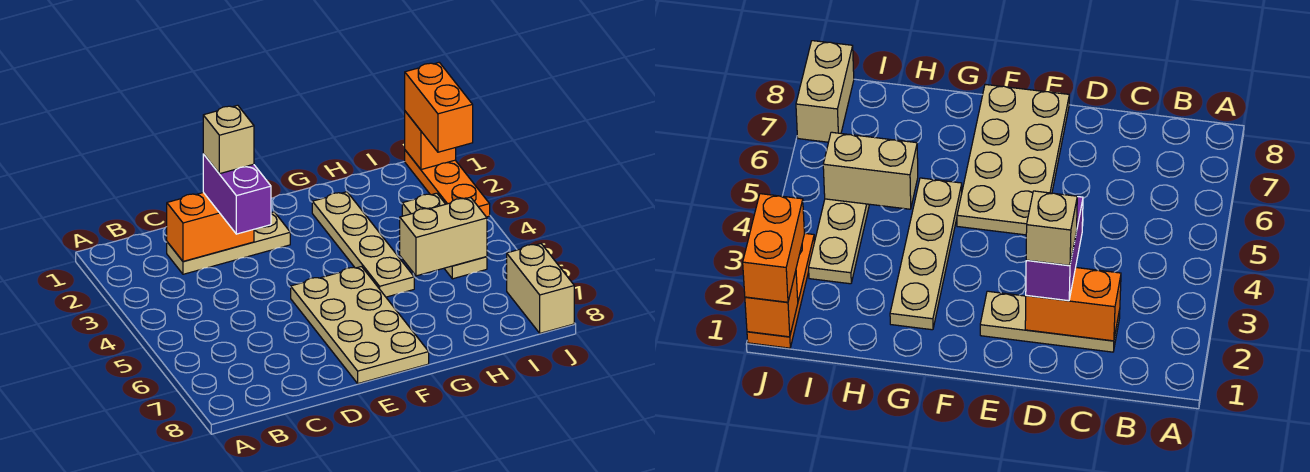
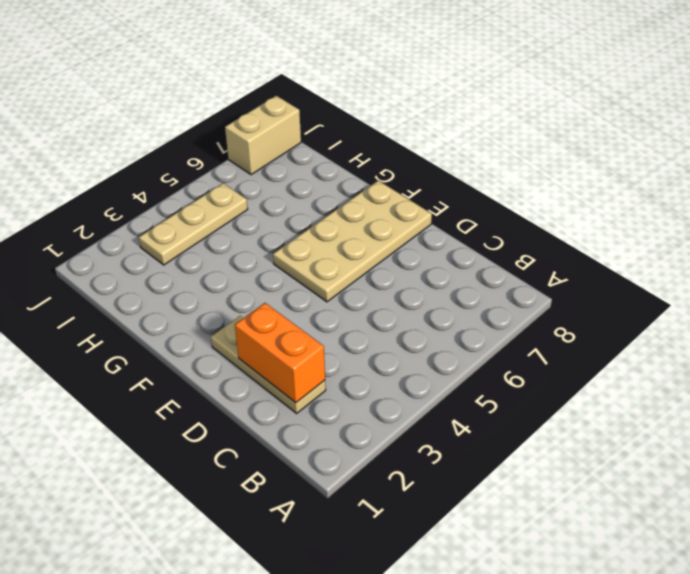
none -> tan plate G2:G5 level 1
none -> orange plate J1:J3 level 1
none -> tan brick H5:I5 level 2

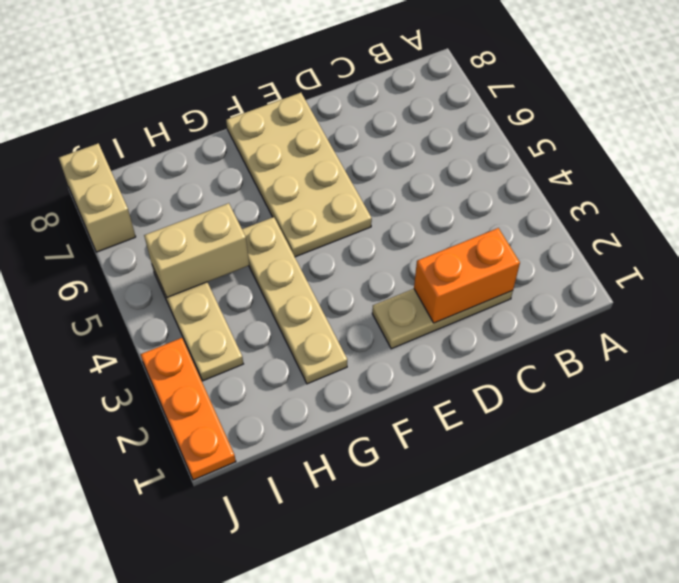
none -> orange brick J1 level 2
none -> purple brick D2:D3 level 3
none -> orange brick J1:J2 level 3

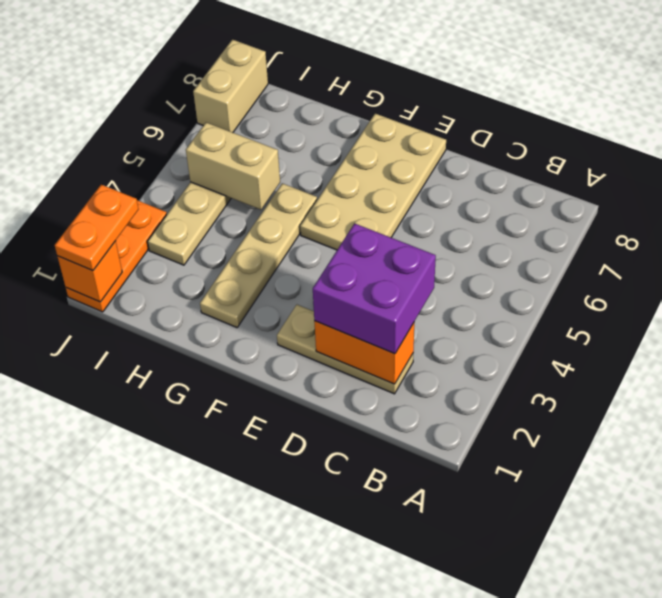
purple brick C2:D3 level 3 -> purple brick D2:D3 level 3
orange plate J1:J2 level 3 -> orange brick J1:J2 level 3
none -> tan brick D2 level 4

